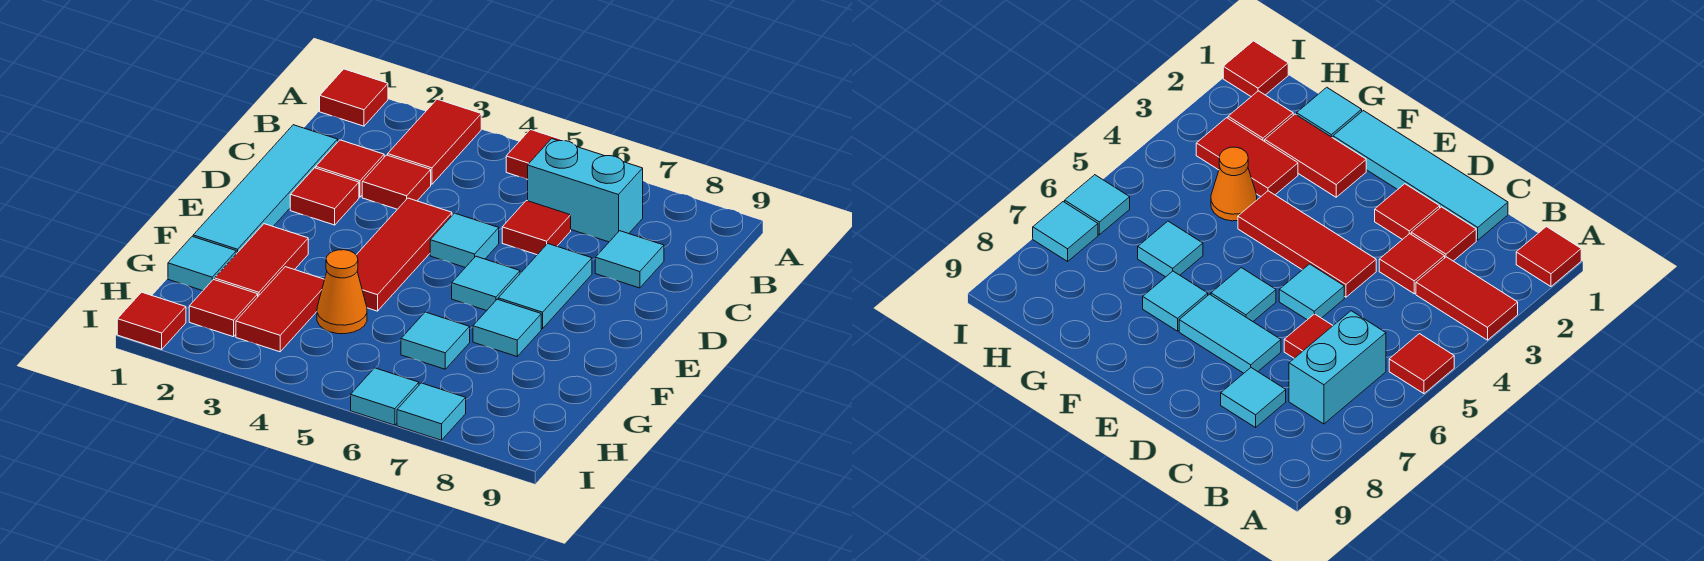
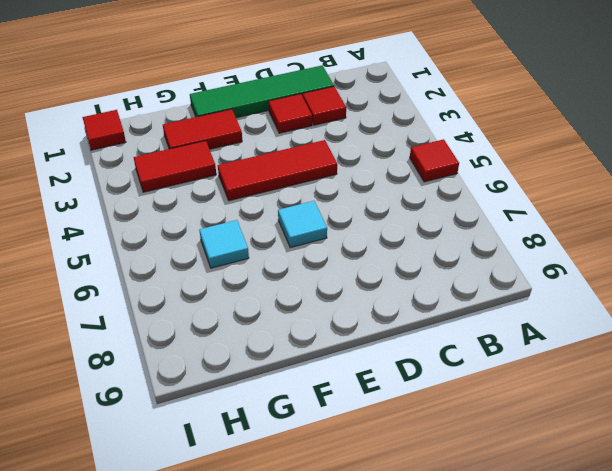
green tile C1:F1 level 1 -> cyan tile C1:F1 level 1
none -> red tile A1 level 1
none -> red tile A3:B3 level 1
none -> cyan brick B6:B7 level 1

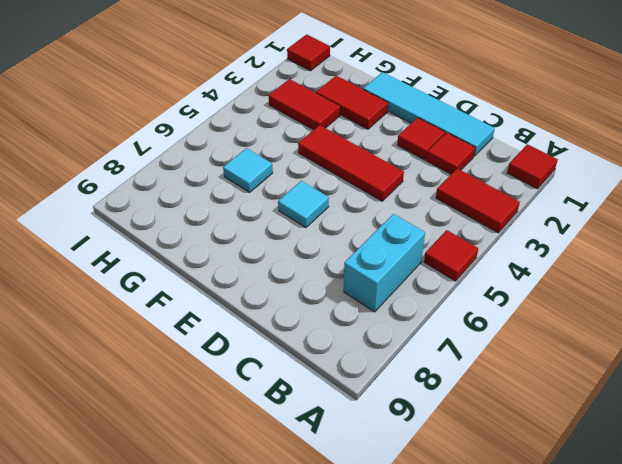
none -> red tile C3 level 1
none -> red tile C6 level 1
none -> cyan tile C8 level 1

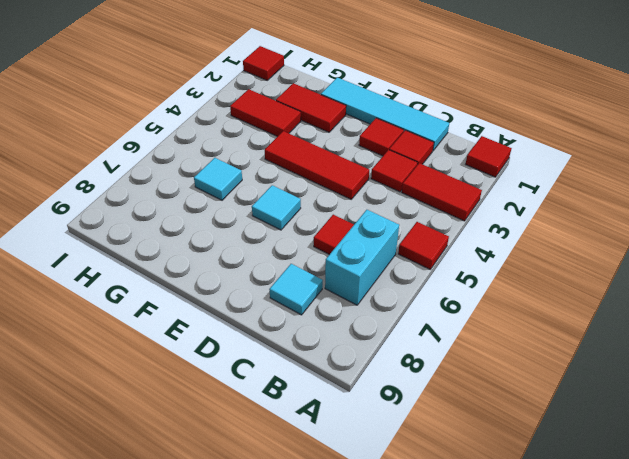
none -> cyan tile D5 level 1
none -> cyan tile D7:E7 level 1
none -> cyan tile F7 level 1

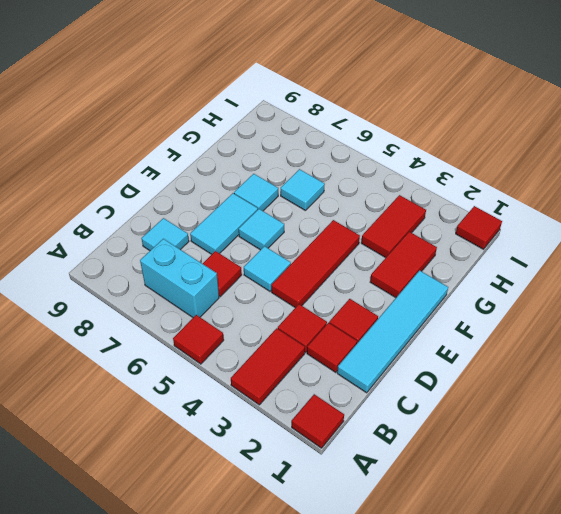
none -> cyan tile G1 level 1
none -> orange cone G4 level 1
none -> red tile H2 level 1

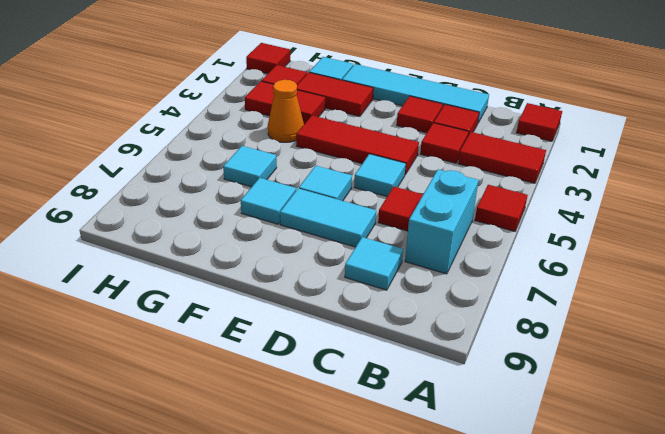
none -> cyan tile I6 level 1
none -> cyan tile I7 level 1

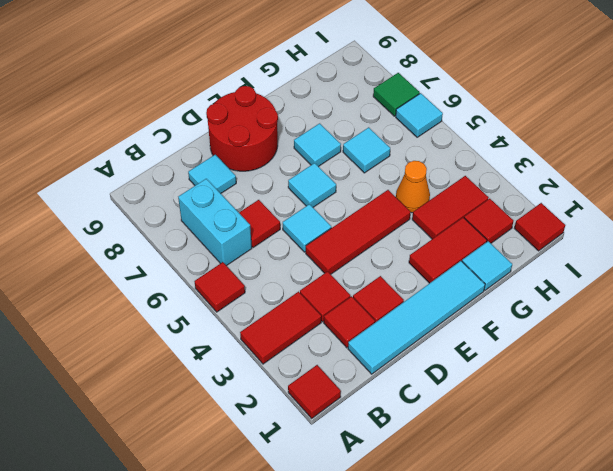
red round brick D8:E9 level 1 -> none
green tile I7 level 1 -> cyan tile I7 level 1
none -> cyan tile D7:E7 level 1

